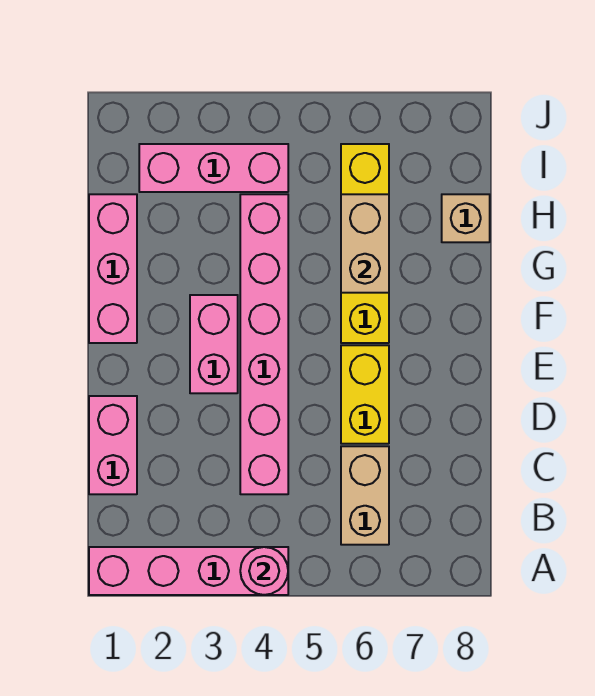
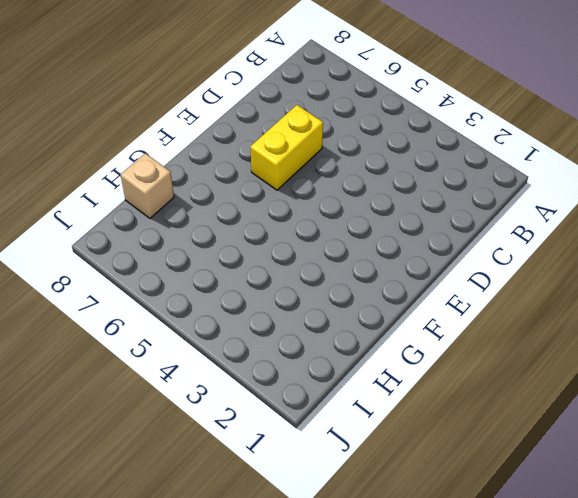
none -> pink brick A1:A4 level 1
none -> tan brick B6:C6 level 1
none -> pink brick C1:D1 level 1

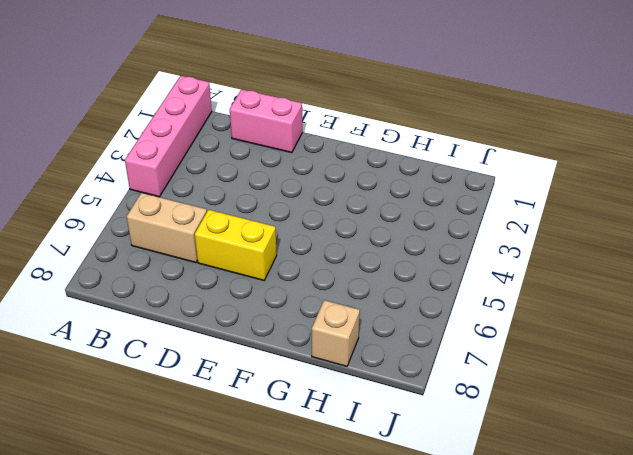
none -> pink brick C4:H4 level 1
none -> pink brick E3:F3 level 1
none -> pink brick F1:H1 level 1

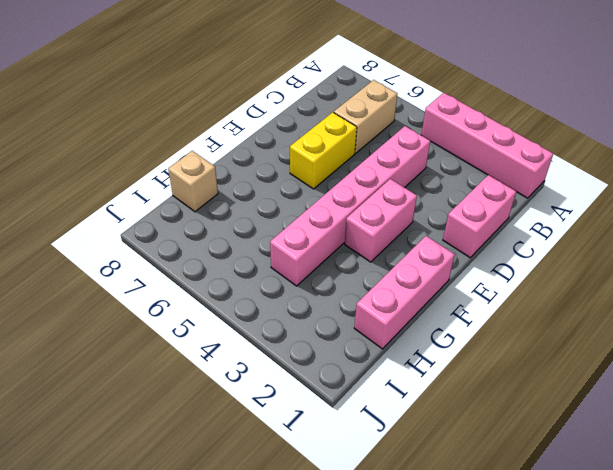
none -> yellow brick F6:I6 level 1
none -> pink brick I2:I4 level 1
none -> pink round brick A4 level 2

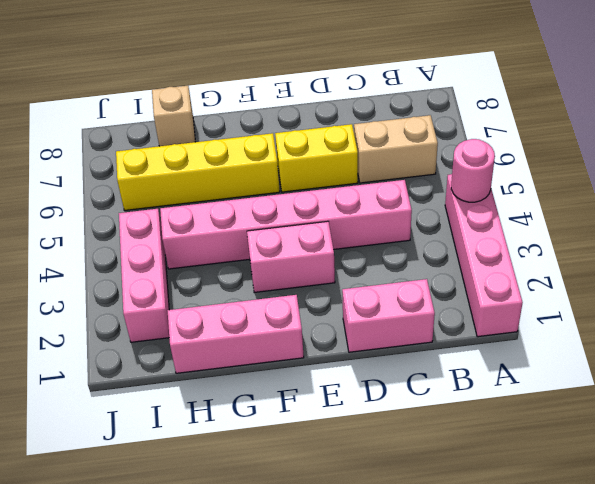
none -> tan brick G6:H6 level 2

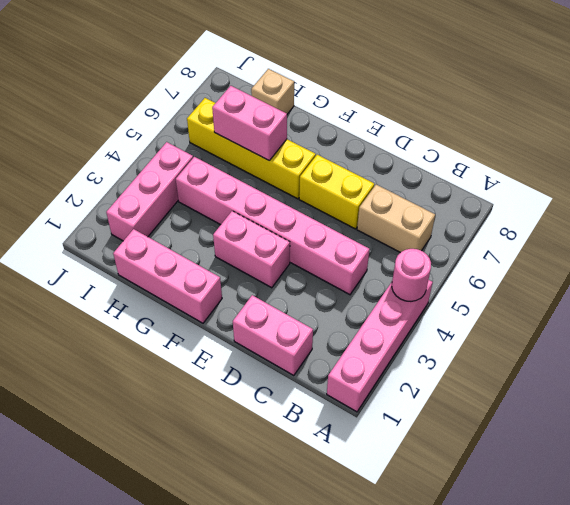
pink brick G6:H6 level 2 -> tan brick G6:H6 level 2

